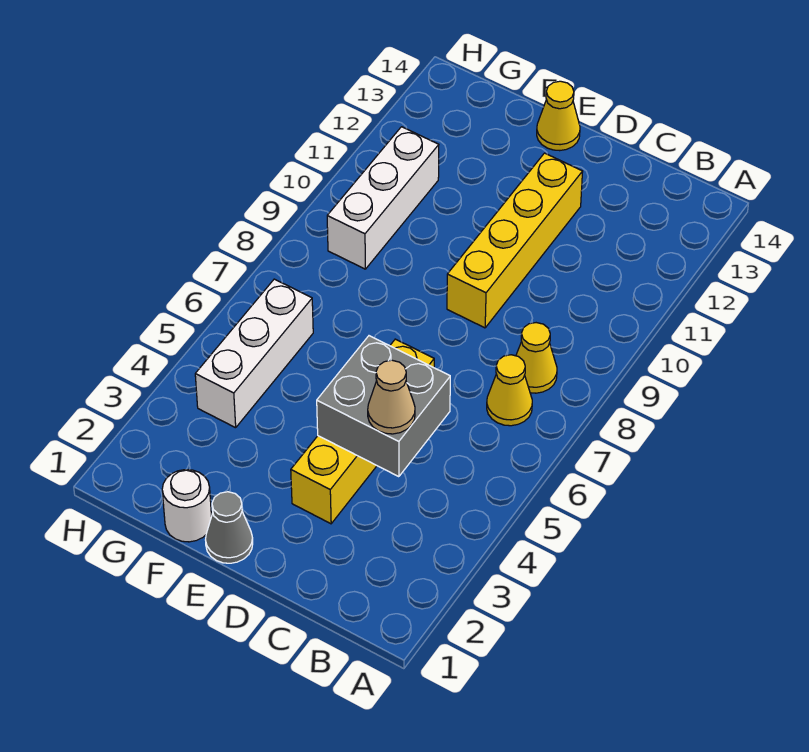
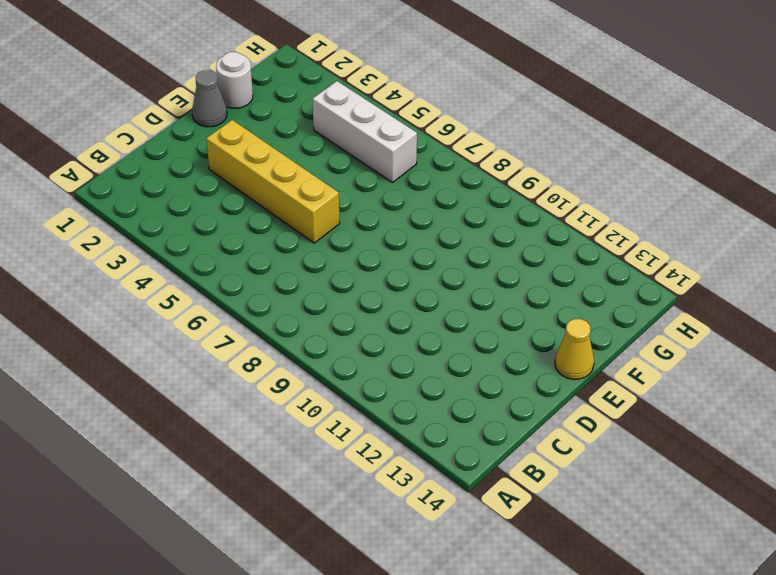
none -> yellow cone B7 level 1
none -> yellow cone B8 level 1

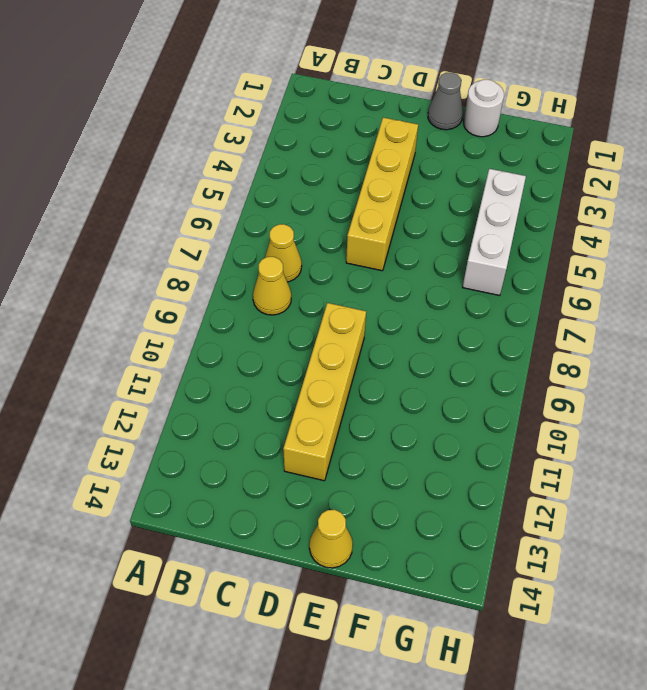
none -> white brick G9:G11 level 1
none -> grey brick C4:D5 level 2

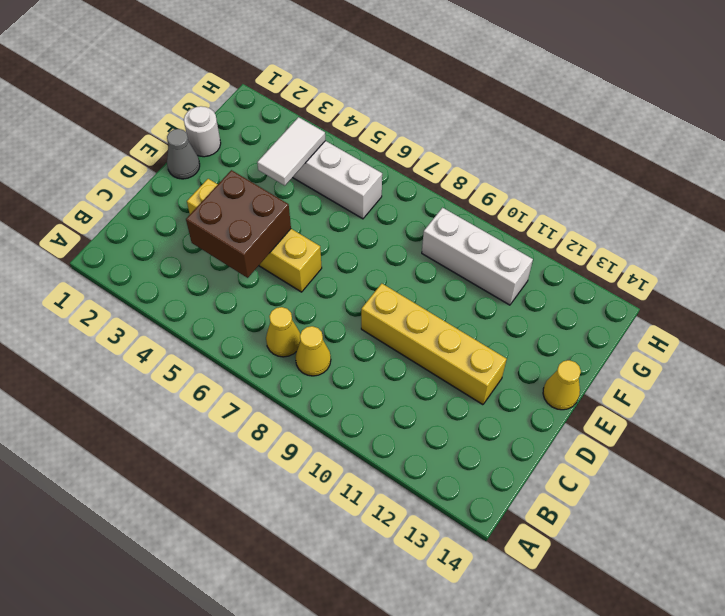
brown brick C4:D5 level 2 -> grey brick C4:D5 level 2
white tile F4:G4 level 2 -> none
none -> tan cone C4 level 3

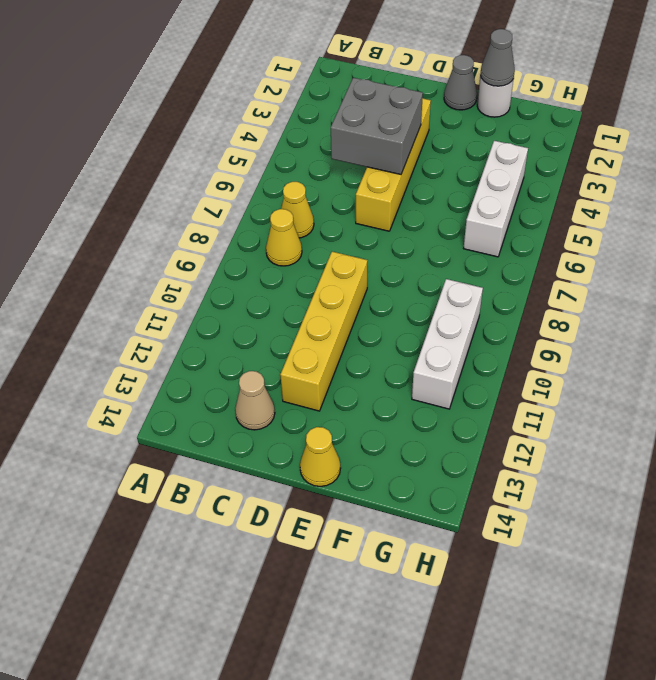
tan cone C13 level 1 -> tan cone C4 level 3
grey cone F1 level 2 -> none

